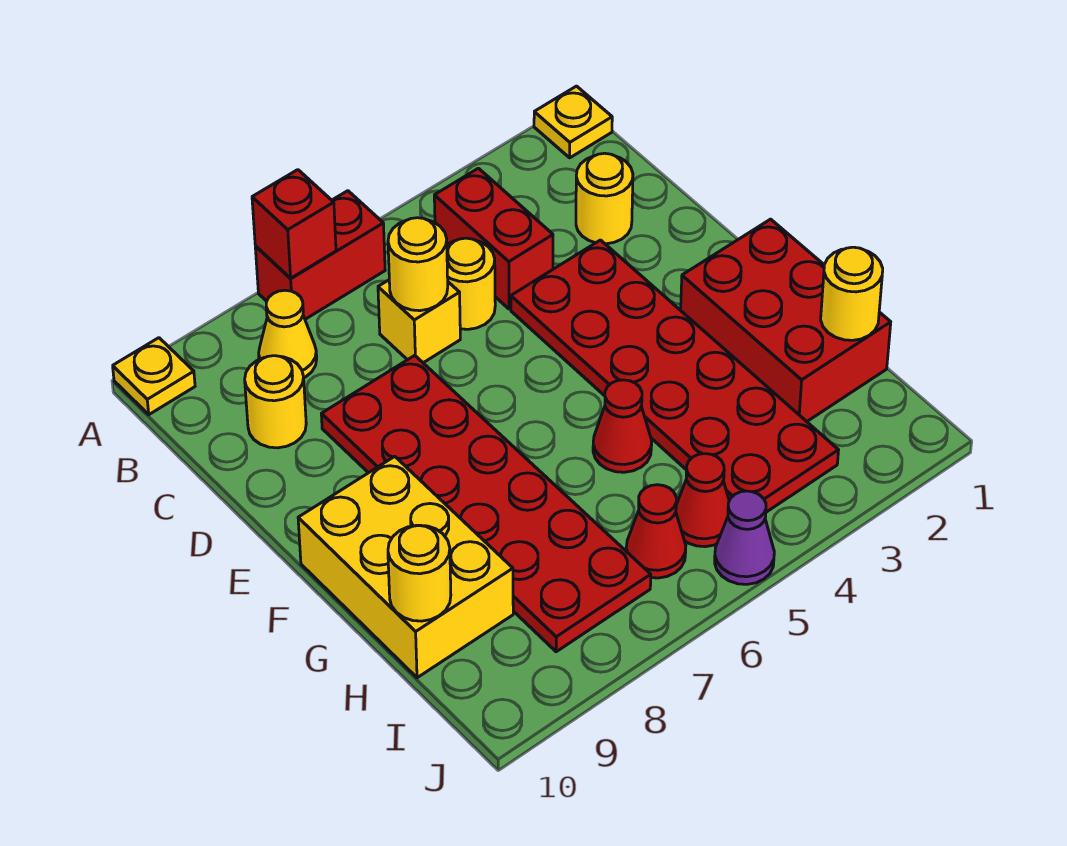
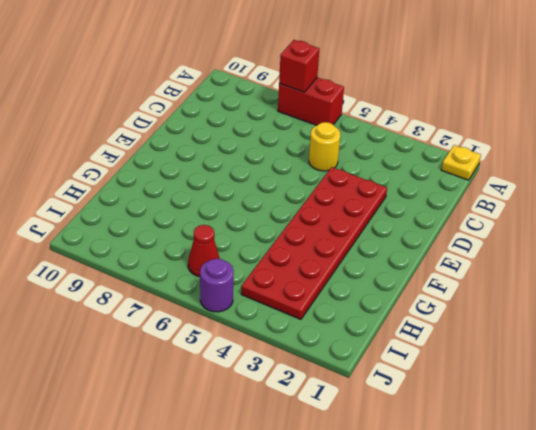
purple round brick J5 level 1 -> purple cone J5 level 1
none -> yellow plate A10 level 1
none -> red brick B4:C4 level 1
none -> yellow cone B8 level 1

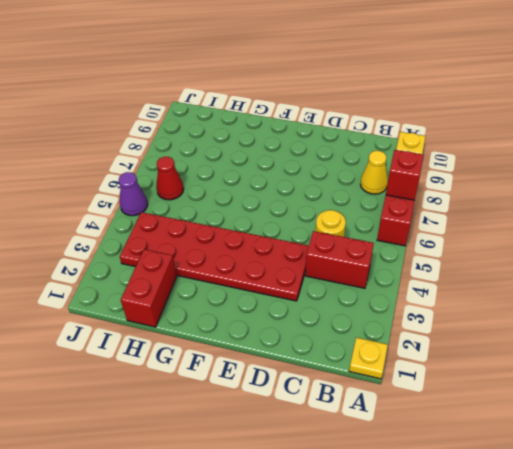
red brick H1:H2 level 1 -> red brick F1:H2 level 1
none -> yellow round brick C2 level 1
none -> yellow brick C6 level 1
none -> yellow round brick C9 level 1

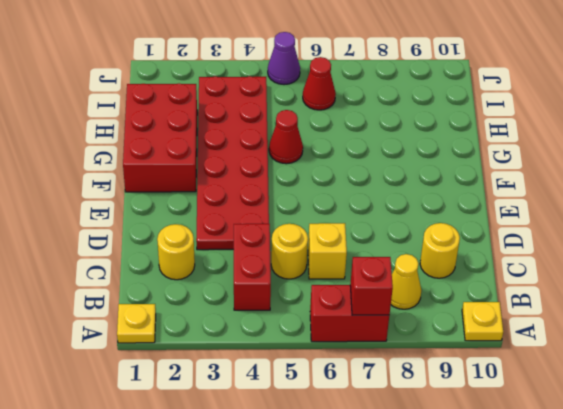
none -> red plate D7:I8 level 1
none -> yellow brick F9:H10 level 1
none -> red cone I5 level 1

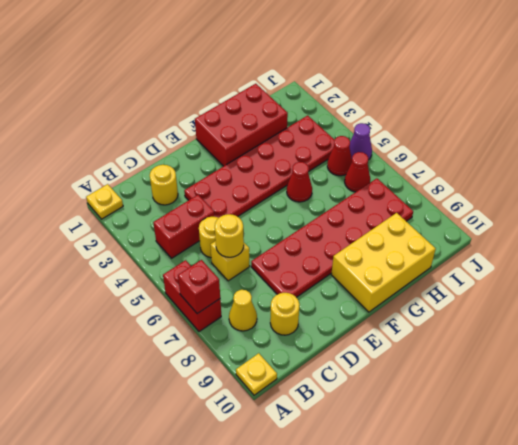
none -> yellow round brick H1 level 2
none -> yellow round brick H10 level 2

